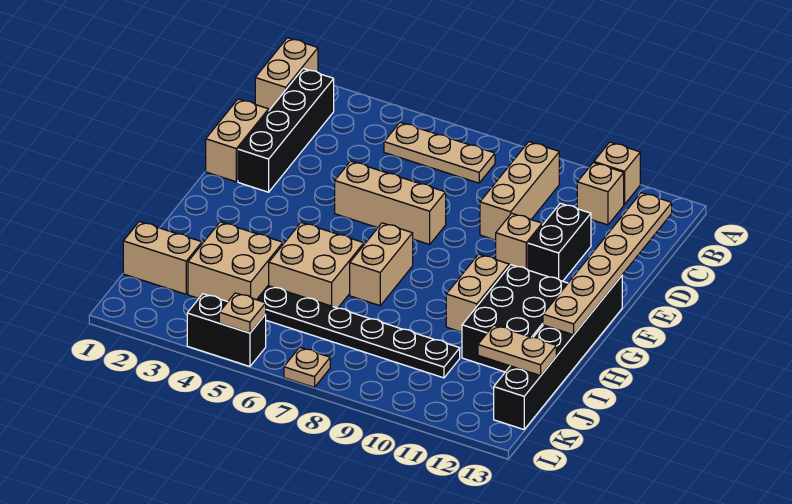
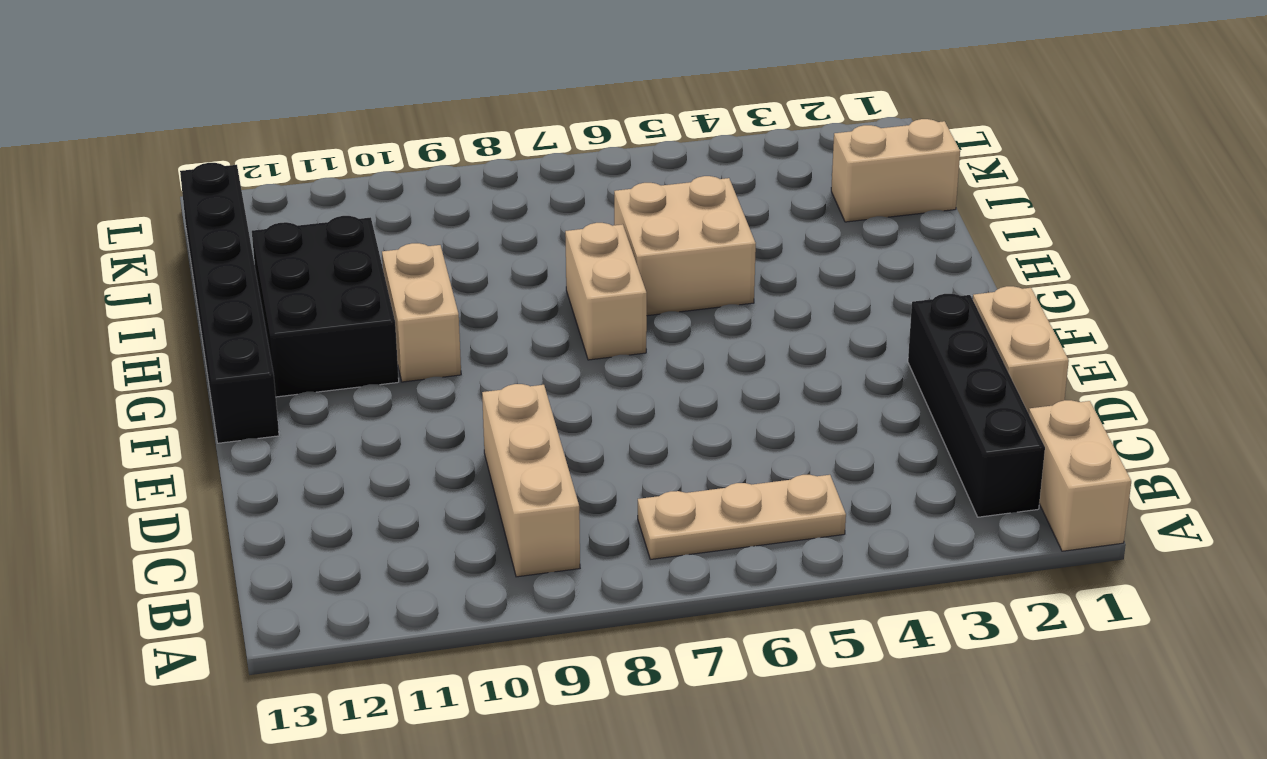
none -> tan brick A11 level 1
none -> tan brick B11 level 1
none -> black brick D11:E11 level 1

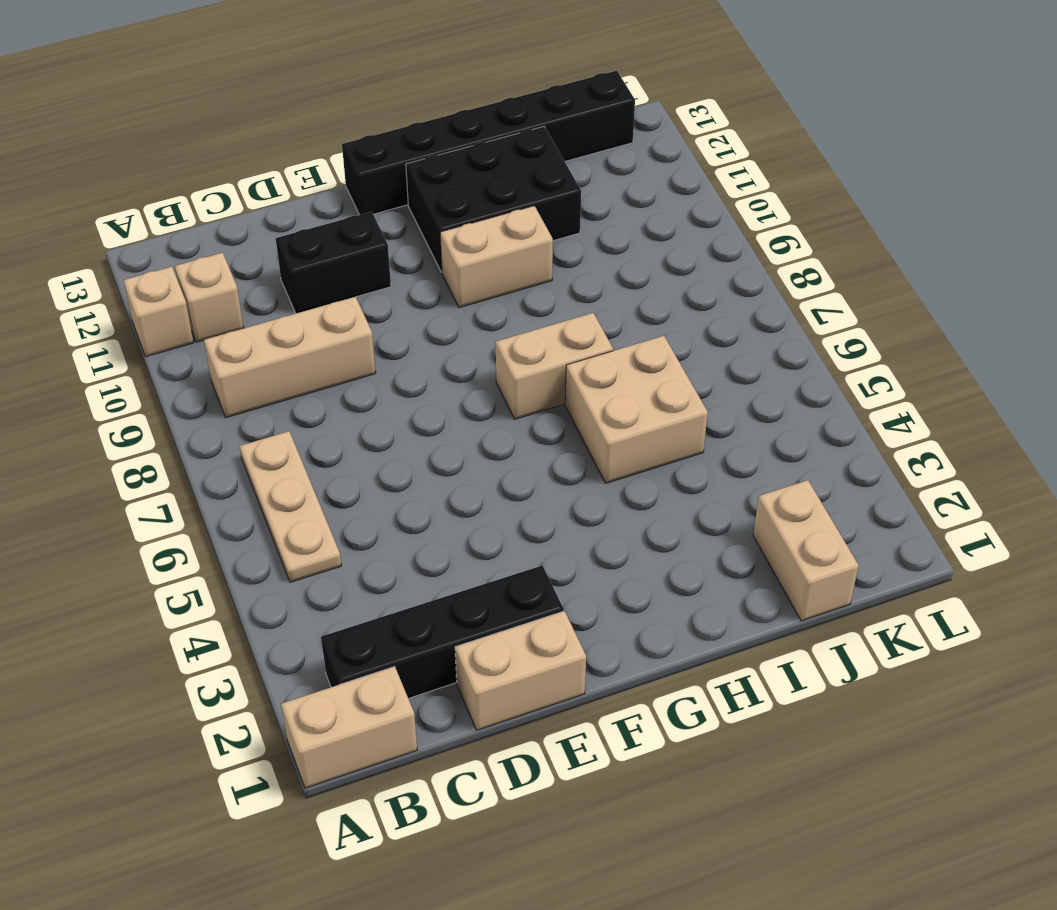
none -> tan brick E5:E7 level 1
none -> tan brick E10 level 1
none -> tan brick I3:J4 level 1

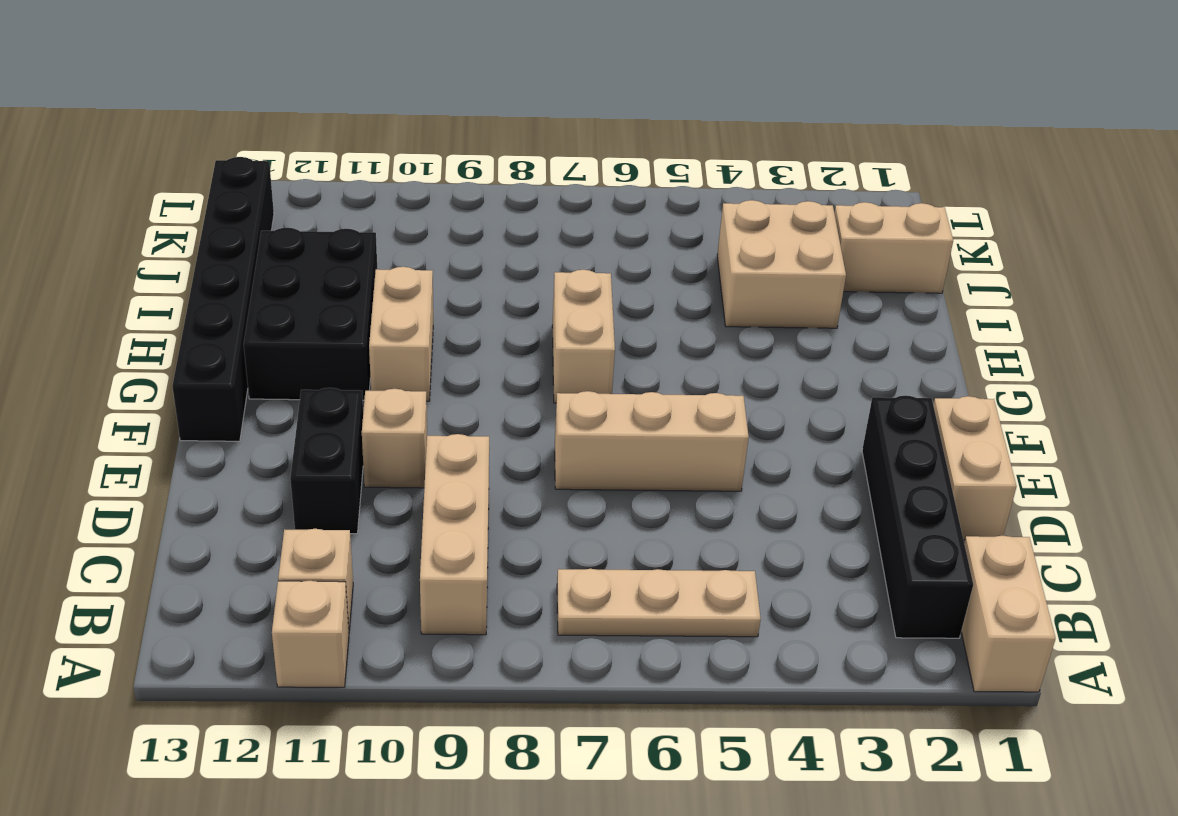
none -> tan brick H5:I6 level 1
none -> black plate J5:J10 level 1
none -> black brick L4:L5 level 1

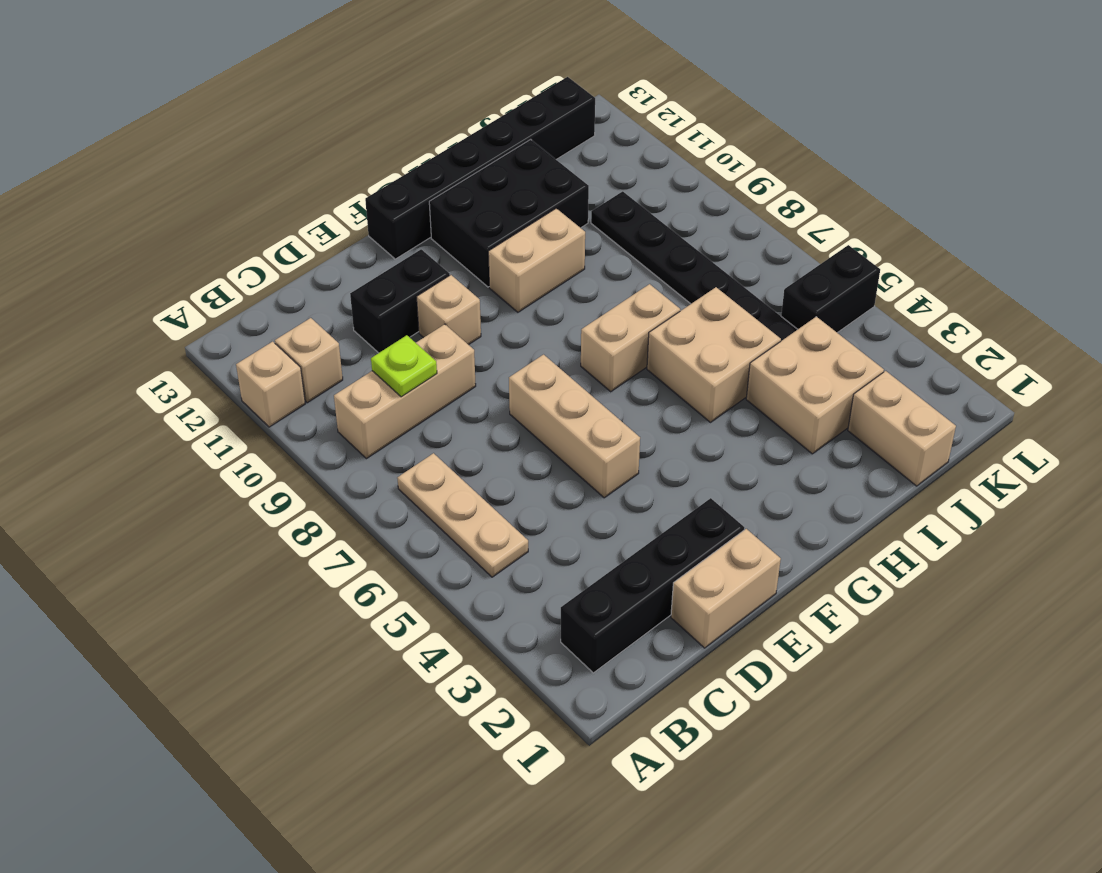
lime plate C9 level 2 -> none
black brick K5:L5 level 1 -> black brick L4:L5 level 1
none -> tan brick A1:B1 level 1
none -> tan plate L7 level 1
none -> tan plate C13:H13 level 2

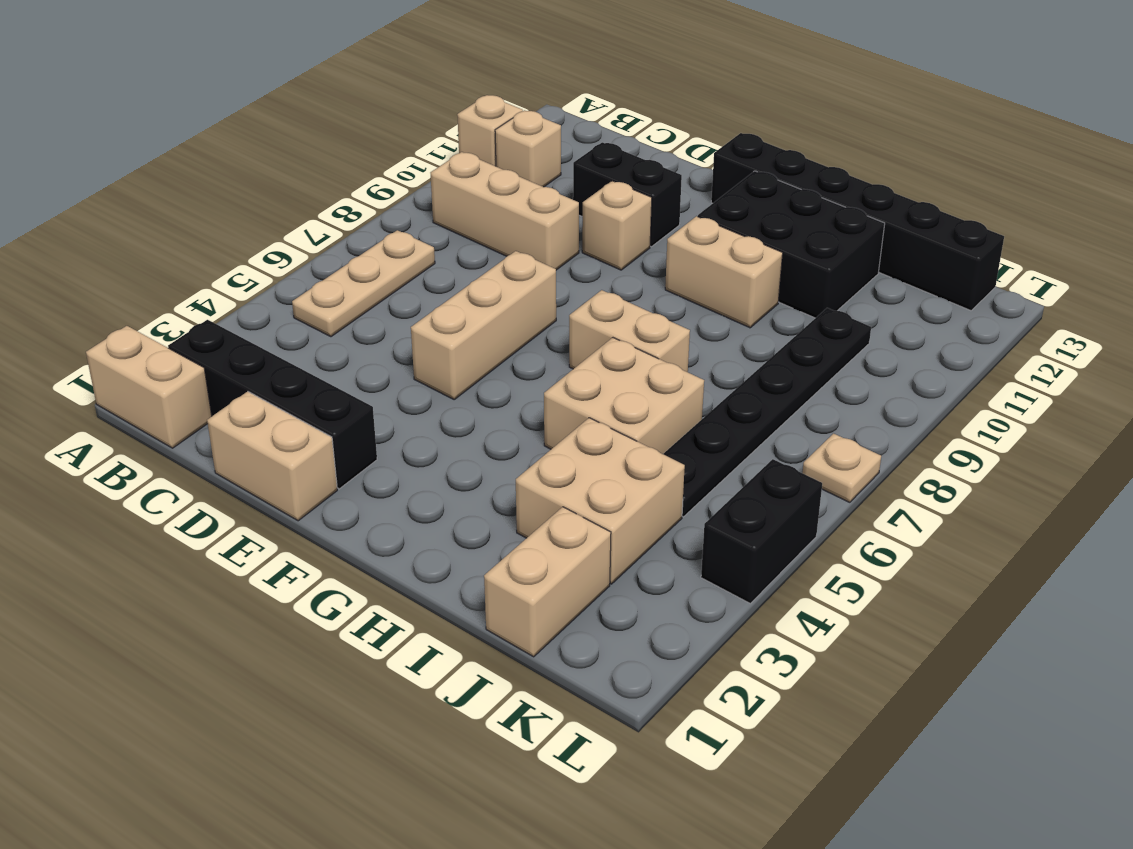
none -> tan plate C13:H13 level 2
none -> tan plate J12:J13 level 2
none -> tan plate L5 level 2

